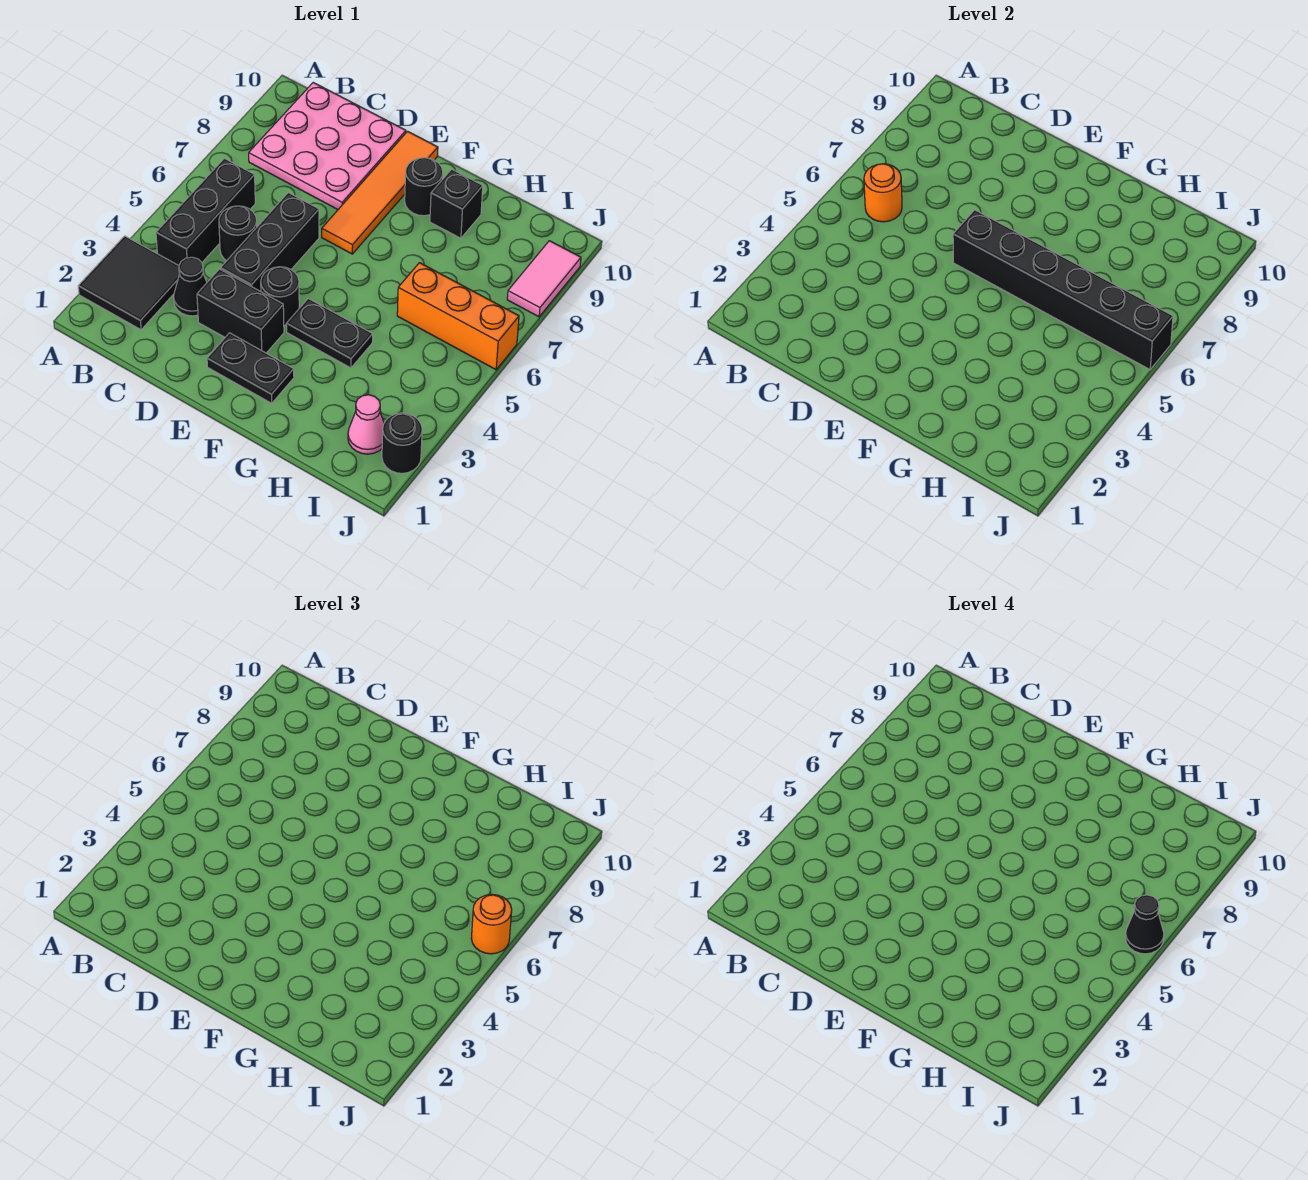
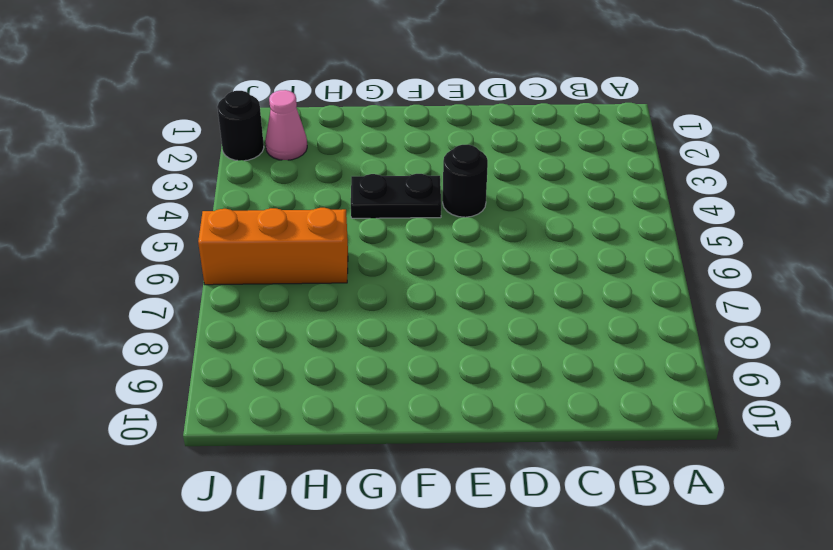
none -> black tile A2:B3 level 1
none -> black brick B4:B6 level 1
none -> pink plate B8:D10 level 1

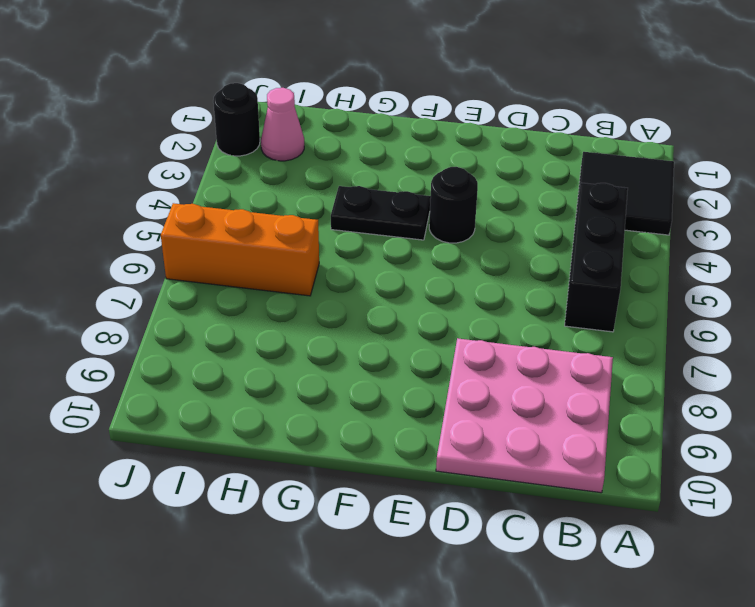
none -> black cone C3 level 1
none -> black round brick C5 level 1
none -> black brick D3:E3 level 1

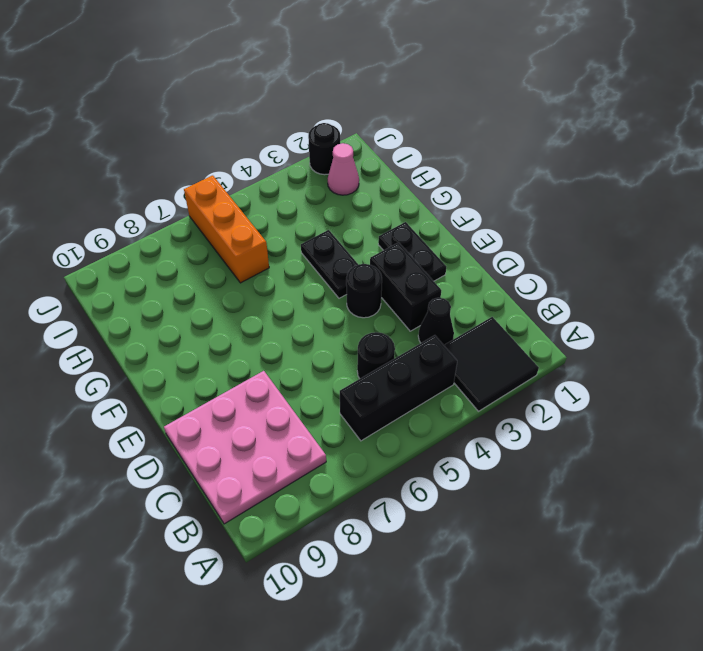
none -> black brick D4:D6 level 1
none -> orange tile E7:E10 level 1
none -> black round brick F9 level 1

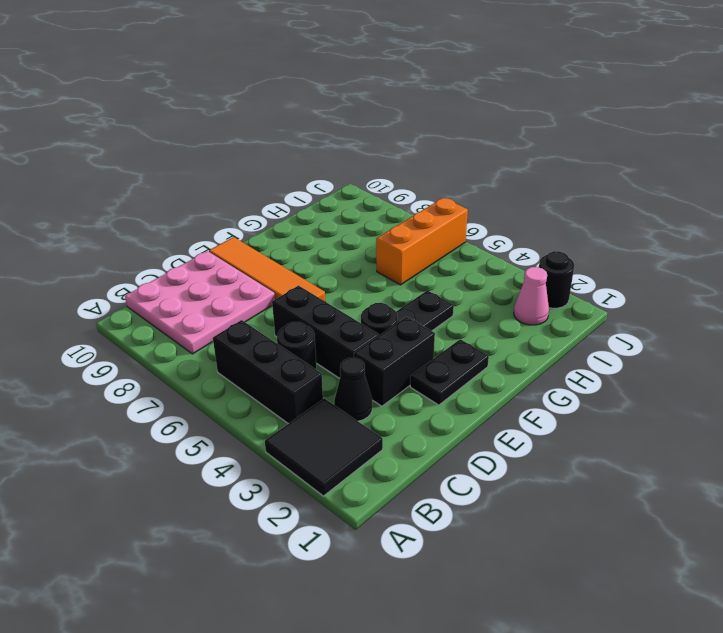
none -> black round brick F9 level 1
none -> black brick G9 level 1
none -> pink tile J8:J9 level 1

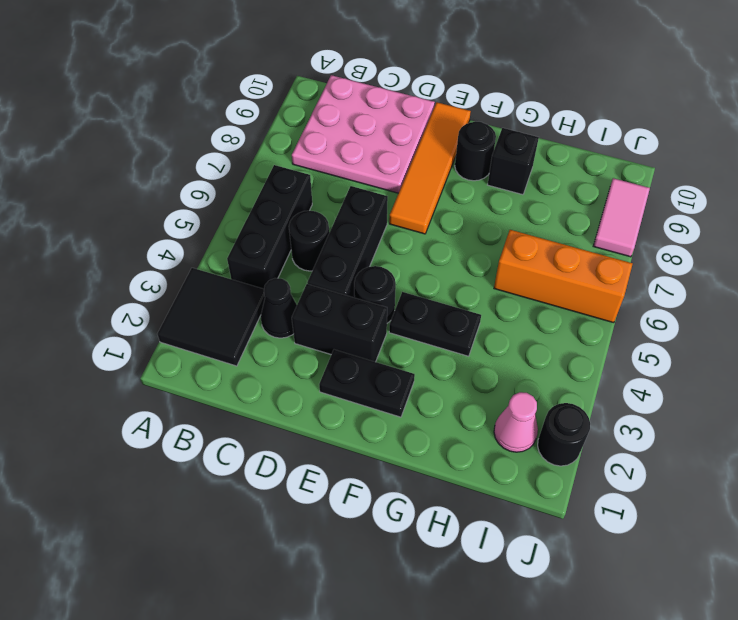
none -> orange round brick B6 level 2
none -> black brick E6:J6 level 2
none -> orange round brick J6 level 3

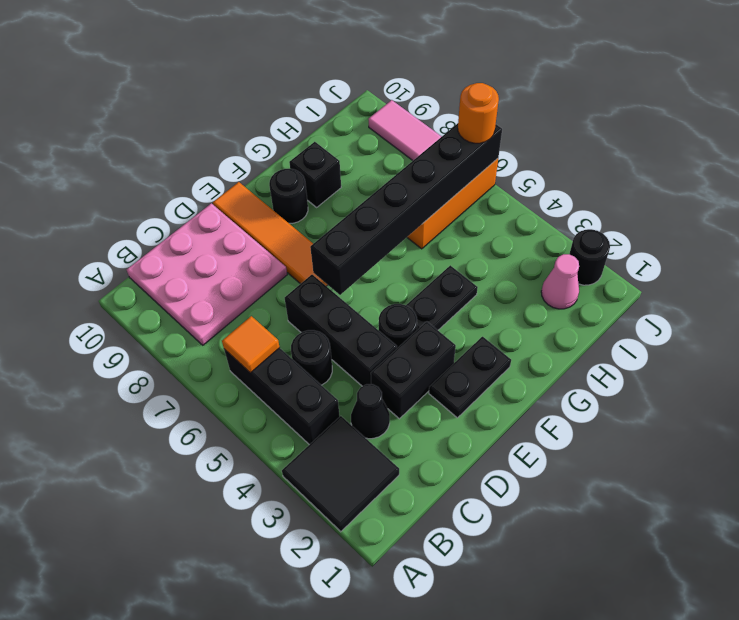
orange tile B6 level 2 -> orange round brick B6 level 2
none -> black cone J6 level 4

